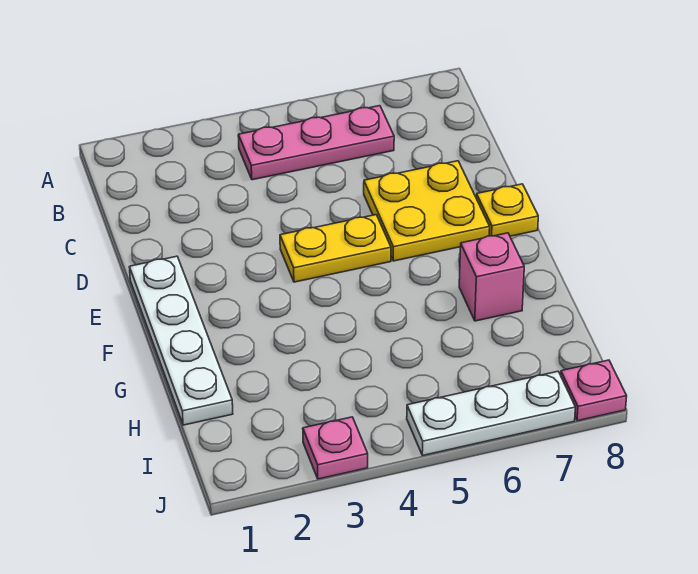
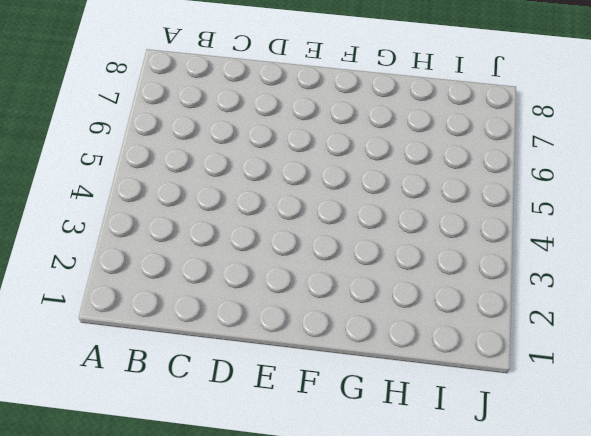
none -> pink plate B4:B6 level 1
none -> yellow plate D6:E7 level 1

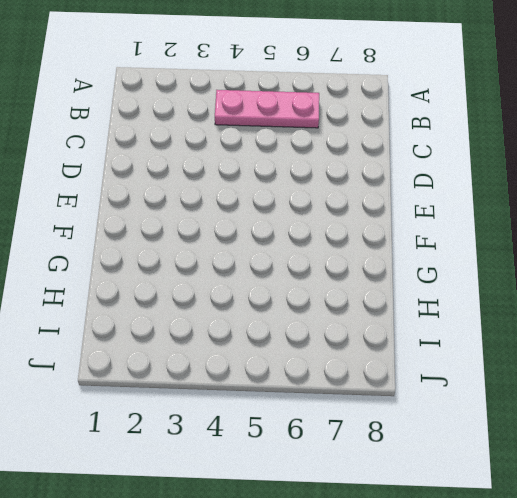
none -> yellow plate D6:E7 level 1
none -> white plate E1:H1 level 1

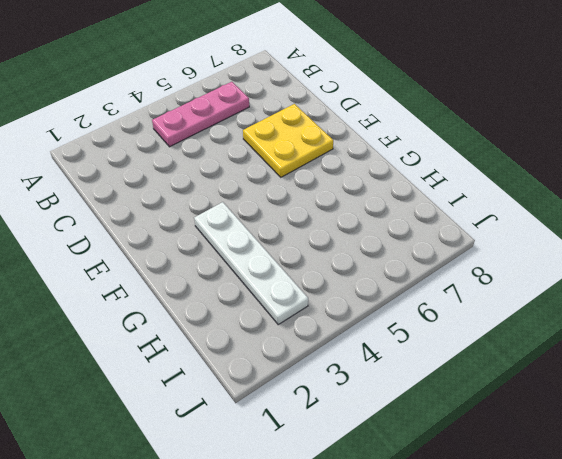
white plate F3:I3 level 1 -> white plate E1:H1 level 1
none -> yellow plate E4:E5 level 1
none -> yellow plate E8 level 1

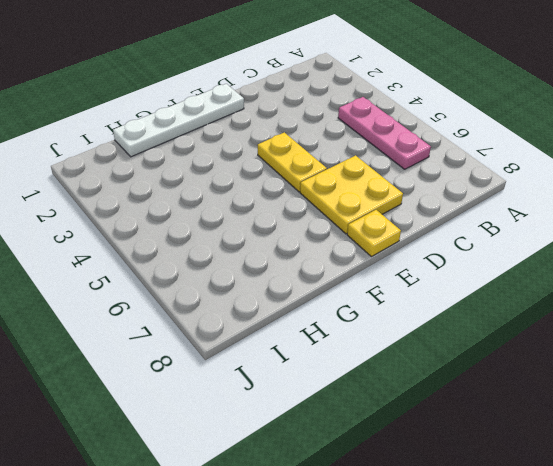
none -> pink brick G7 level 1
none -> pink plate J3 level 1

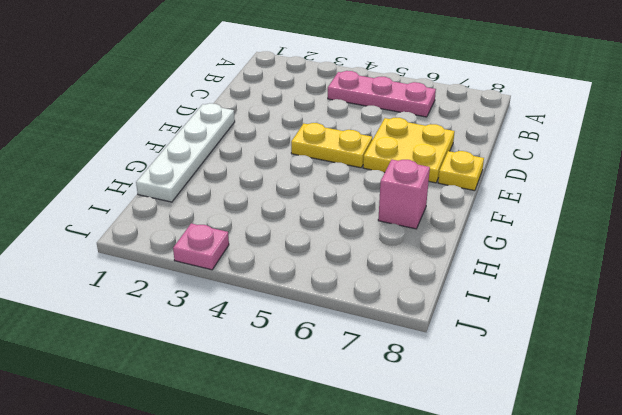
none -> white plate J5:J7 level 1
none -> pink plate J8 level 1

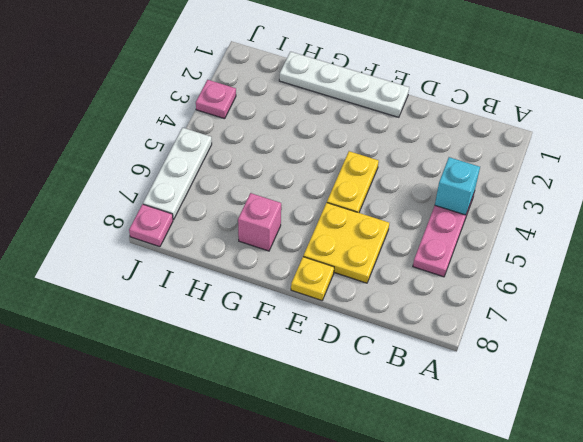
cyan brick B4 level 2 -> none

